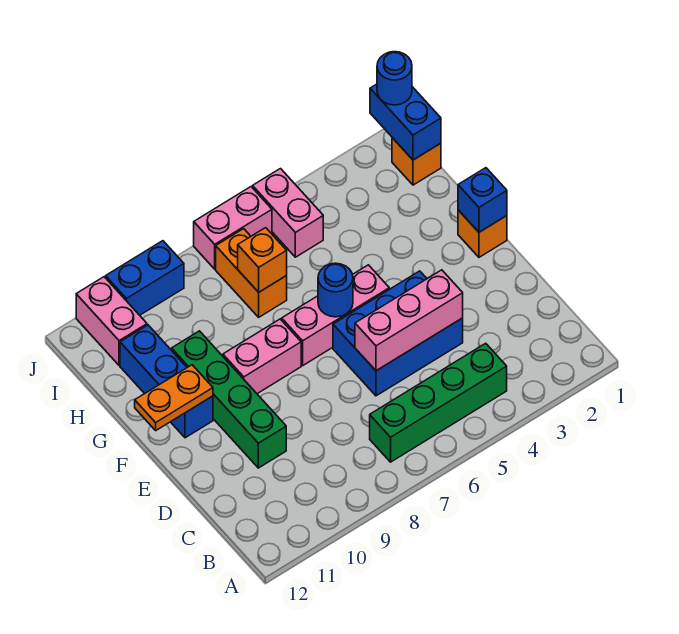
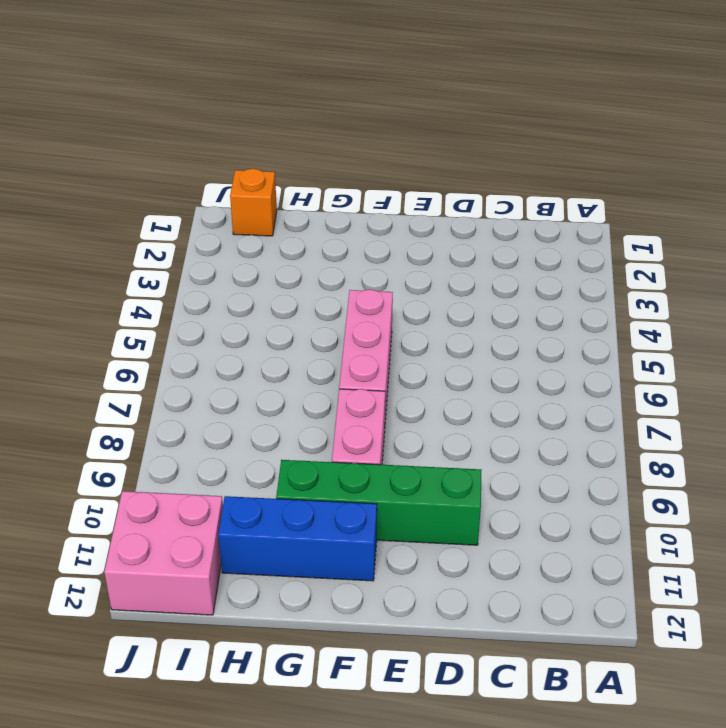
pink brick I11:J12 level 1 -> pink brick I11:J11 level 1
none -> green brick B4:B7 level 1
none -> blue brick D4:E6 level 1
none -> orange brick F1 level 1

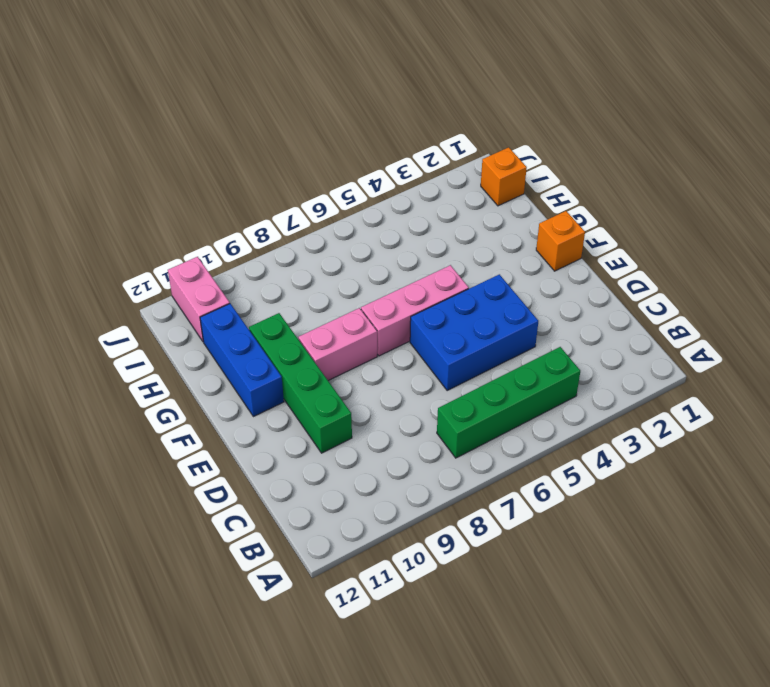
none -> orange brick H7:I7 level 1
none -> pink brick I5:J5 level 1
none -> pink brick J6:J7 level 1

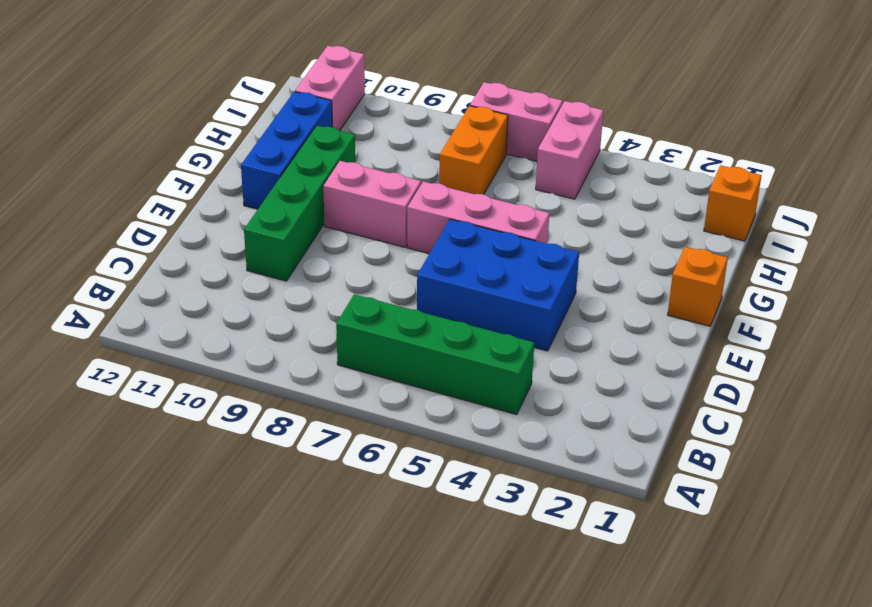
none -> blue brick J9:J10 level 1
none -> pink brick D4:D6 level 2
none -> blue brick F1 level 2

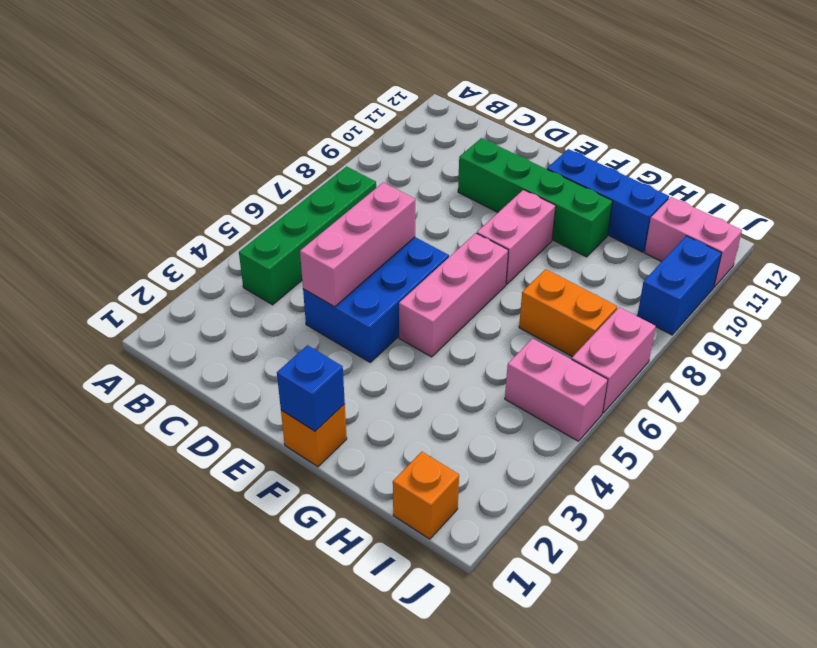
none -> blue round brick F6 level 2
none -> orange plate F11:F12 level 2
none -> orange brick H7 level 2

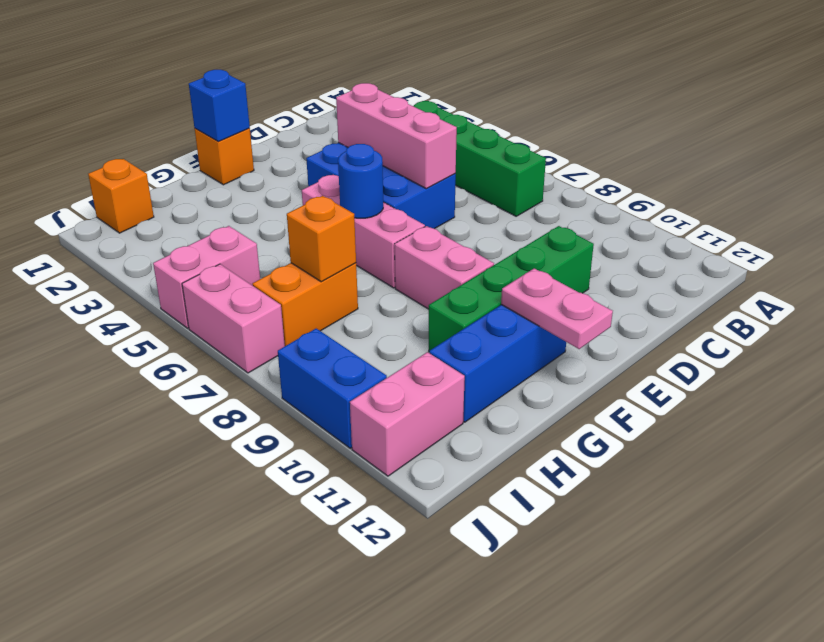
pink plate F11:F12 level 2 -> orange plate F11:F12 level 2
none -> blue brick I1:J1 level 2
none -> blue round brick J1 level 3

